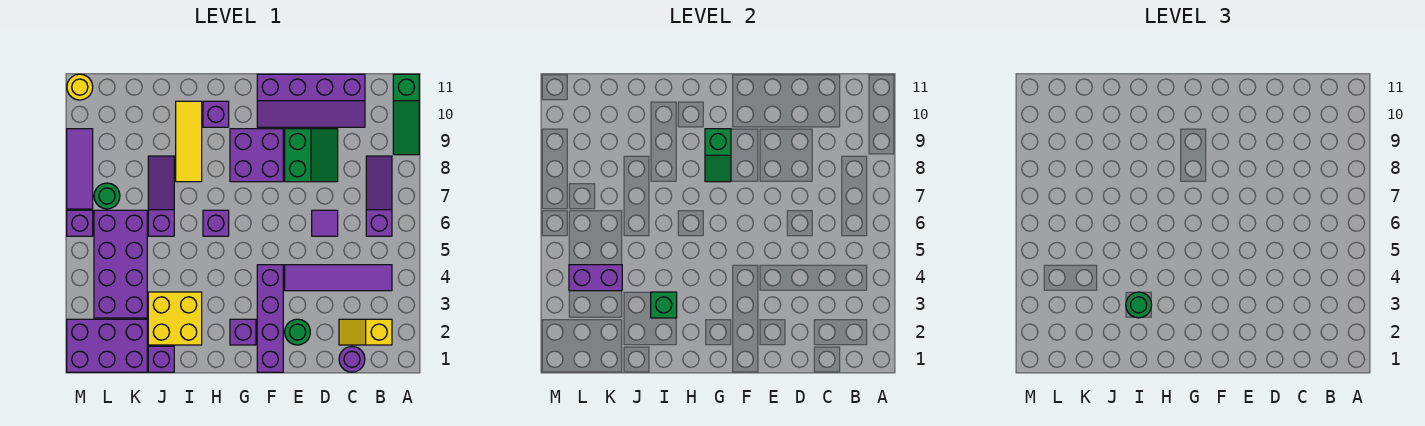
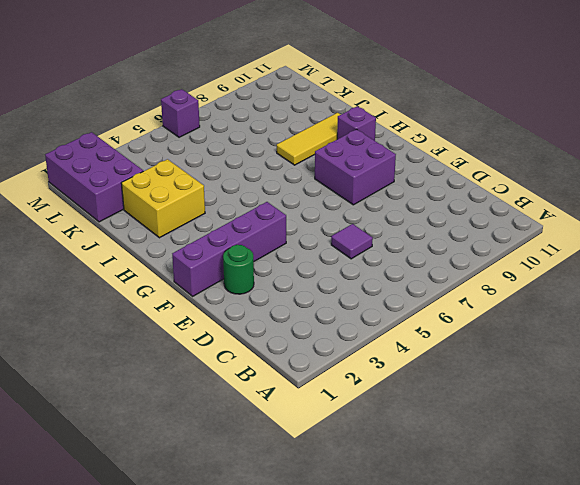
none -> green slope A9:A11 level 1 top 11
none -> yellow slope B2:C2 level 1 top B
none -> purple tile B4:E4 level 1

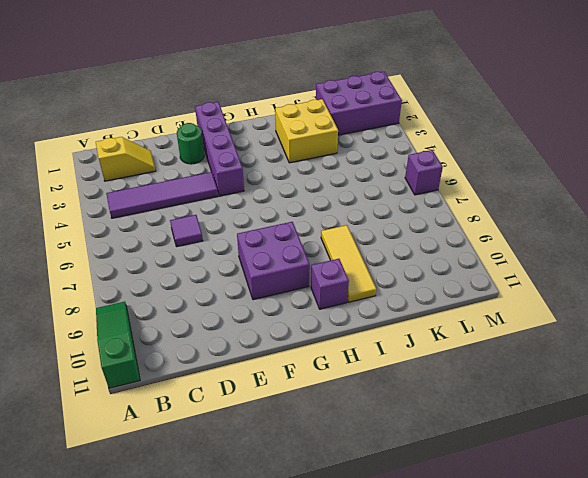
none -> purple slope B6:B8 level 1 top 6
none -> purple round brick C1 level 1
none -> purple slope C10:F11 level 1 top 11

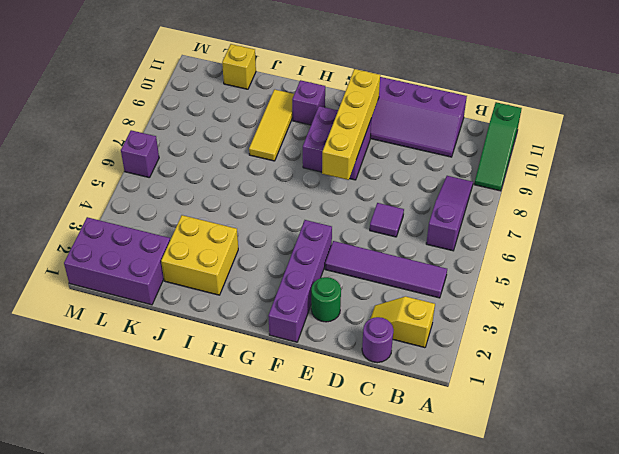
yellow brick F7:F10 level 2 -> none
yellow brick K11 level 1 -> none
none -> green slope D8:E9 level 1 top E
none -> purple brick G2 level 1
none -> purple brick H6 level 1

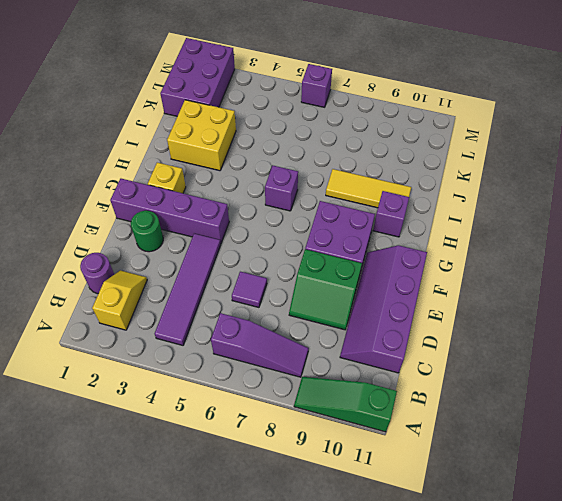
yellow brick G2 level 1 -> purple brick G2 level 1
none -> purple brick J1 level 1
none -> purple slope J6:J8 level 1 top 6
none -> purple brick K3:L6 level 1

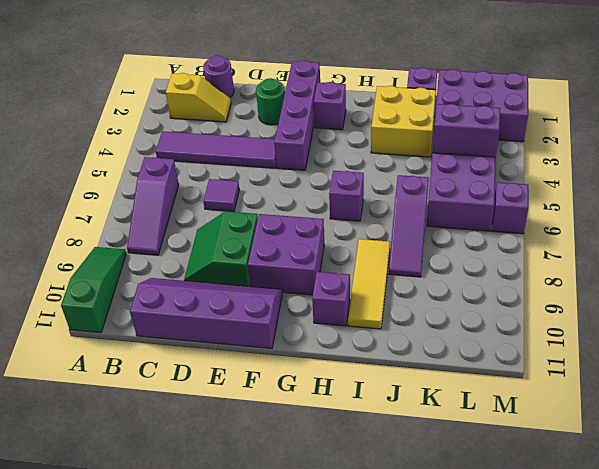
none -> green round brick L7 level 1
none -> purple tile M7:M9 level 1
none -> yellow round brick M11 level 1

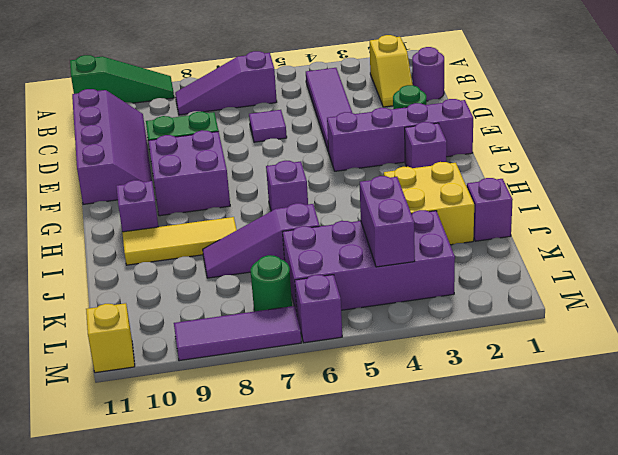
yellow brick M11 level 1 -> yellow round brick M11 level 1
none -> purple brick K1:M2 level 1
none -> green slope G8:G9 level 2 top 9
none -> green brick I3 level 2

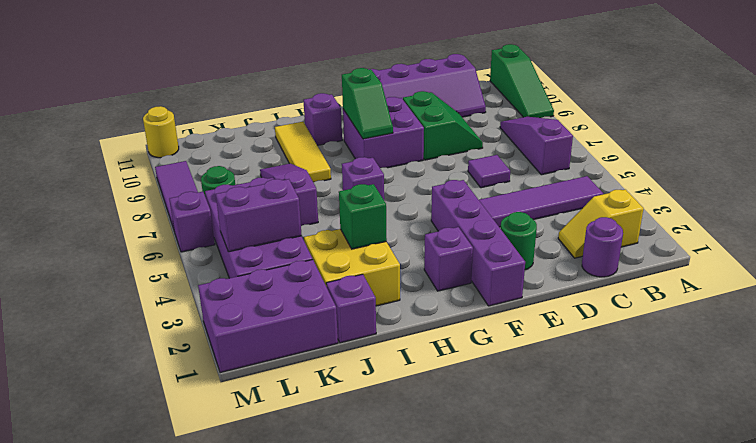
none -> green round brick I3 level 3

